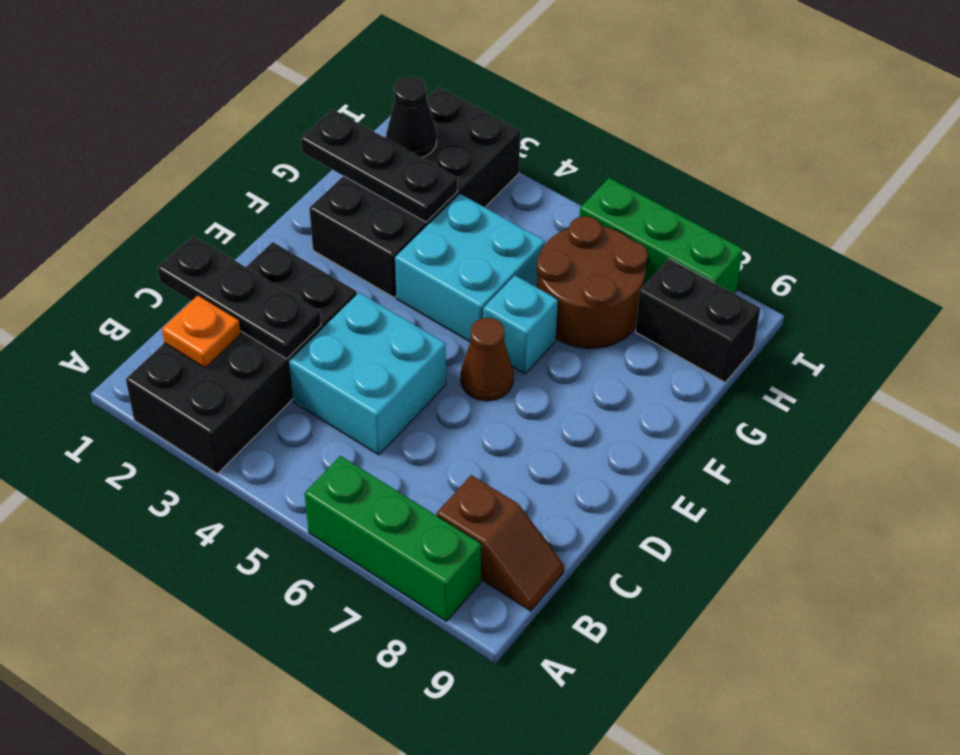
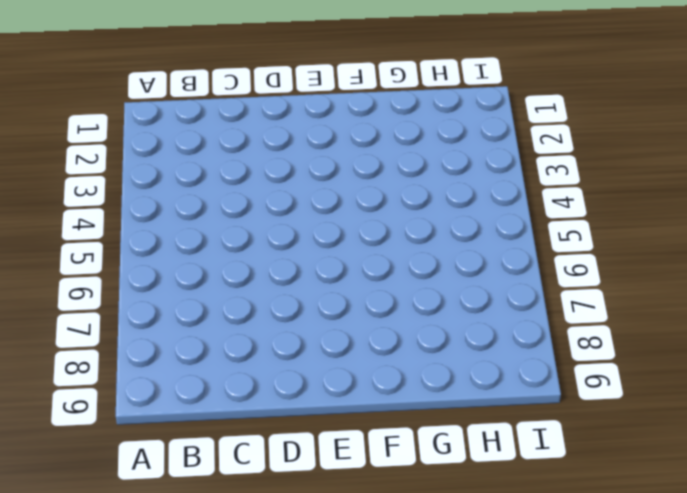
none -> black brick A2:D3 level 1
none -> green brick A6:A8 level 1
none -> brown slope B8:B9 level 1 top 8

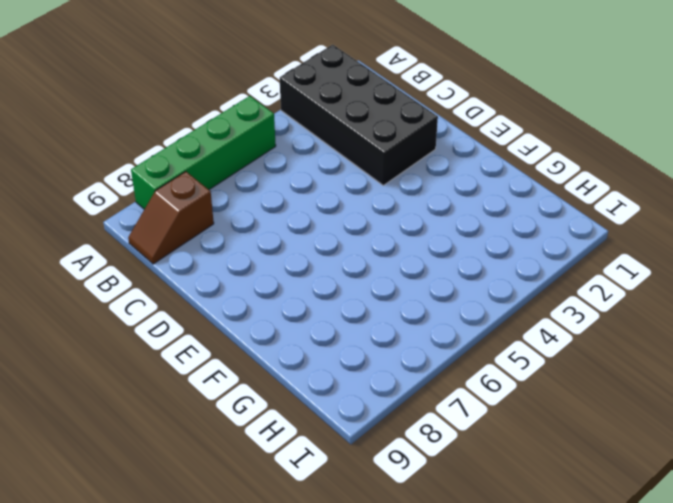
green brick A5:A8 level 1 -> green brick A6:A8 level 1
none -> cyan brick C4:D5 level 1
none -> brown cone E6 level 1
none -> black brick F2:I3 level 1

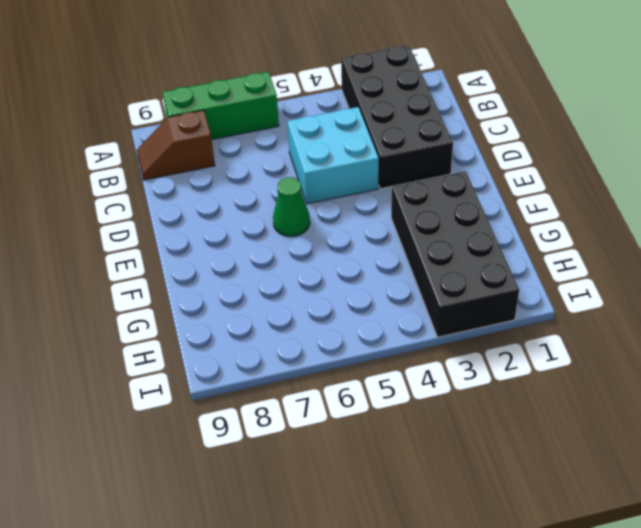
green cone E6 level 1 -> brown cone E6 level 1
none -> cyan brick F4:G5 level 1
none -> cyan brick F6 level 1
none -> brown round brick G6:H7 level 1

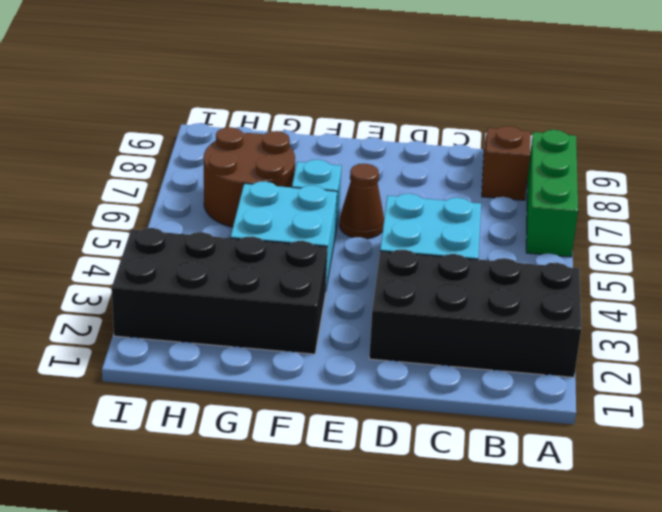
none -> black brick H8:H9 level 1
none -> green brick I6:I8 level 1
none -> orange plate B2 level 2

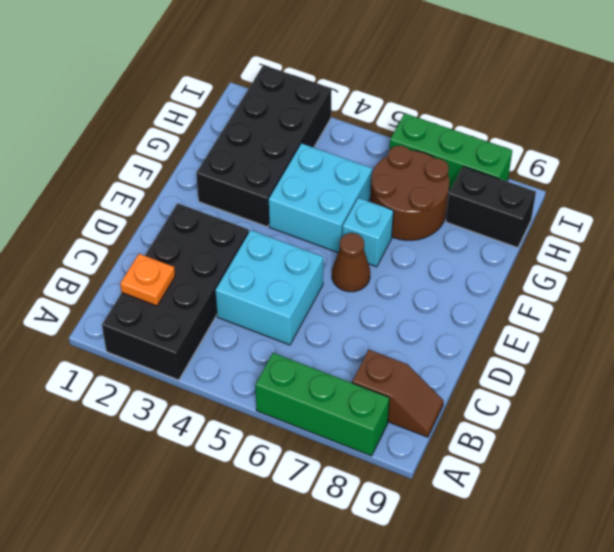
none -> black plate C1:C3 level 2
none -> black plate G1:G3 level 2
none -> black cone H2 level 2

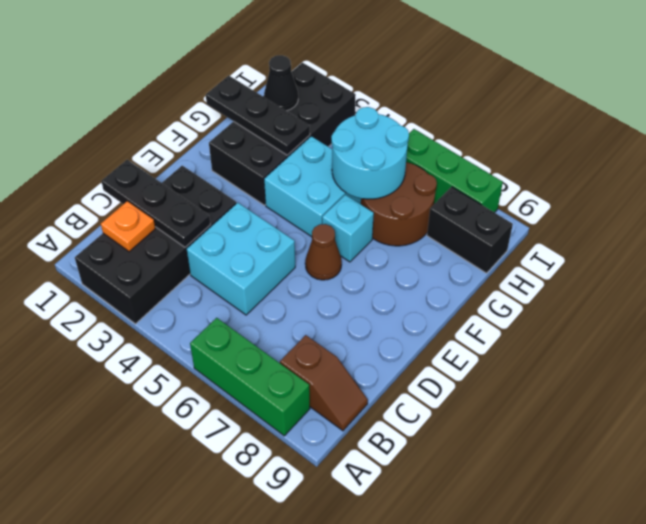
cyan round brick G5:H6 level 2 -> none

